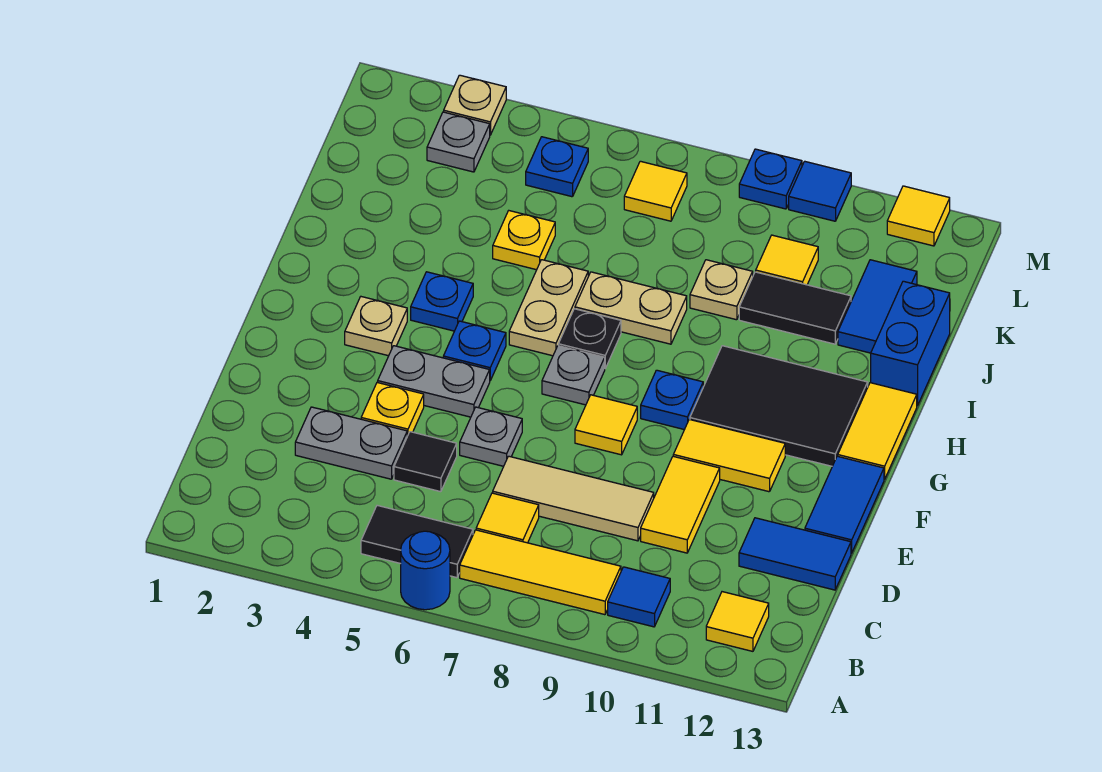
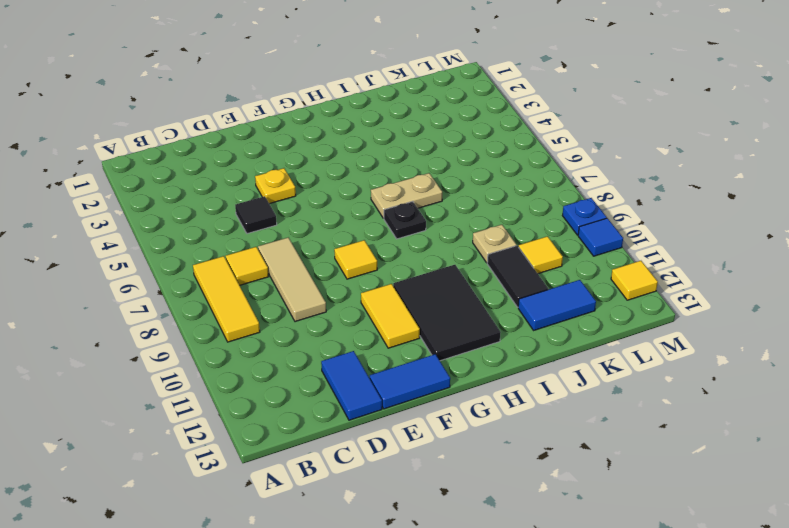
none -> blue round brick A6 level 1
none -> black tile B5:B6 level 1
none -> blue tile B10 level 1
none -> yellow tile B12 level 1

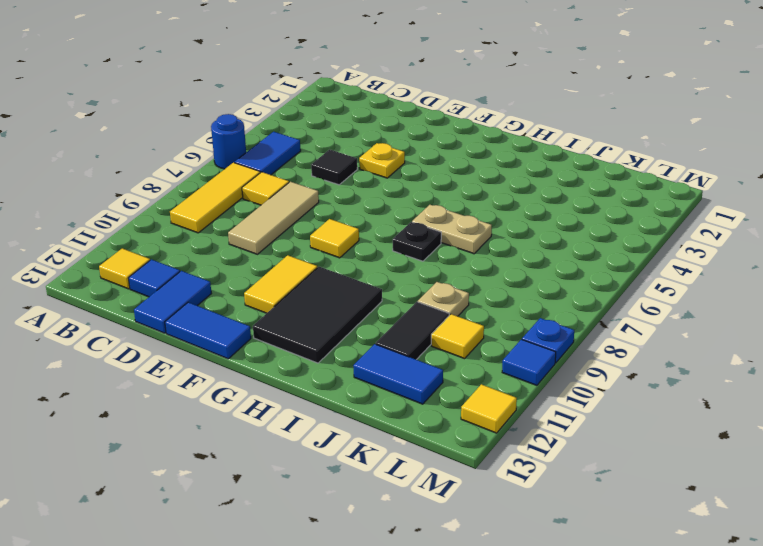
blue tile B5:B6 level 1 -> black tile B5:B6 level 1
blue tile C12 level 1 -> blue tile B10 level 1
none -> grey plate D3:D4 level 1
none -> yellow tile D10:E10 level 1
none -> grey plate E6 level 1
none -> grey plate F4:F5 level 1

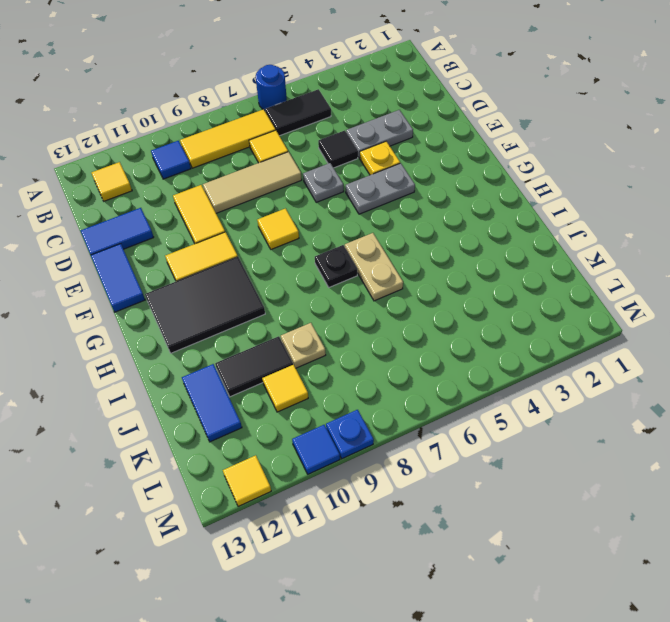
none -> tan plate G3 level 1
none -> blue plate G5 level 1
none -> grey plate G7 level 1
none -> blue plate G9 level 1

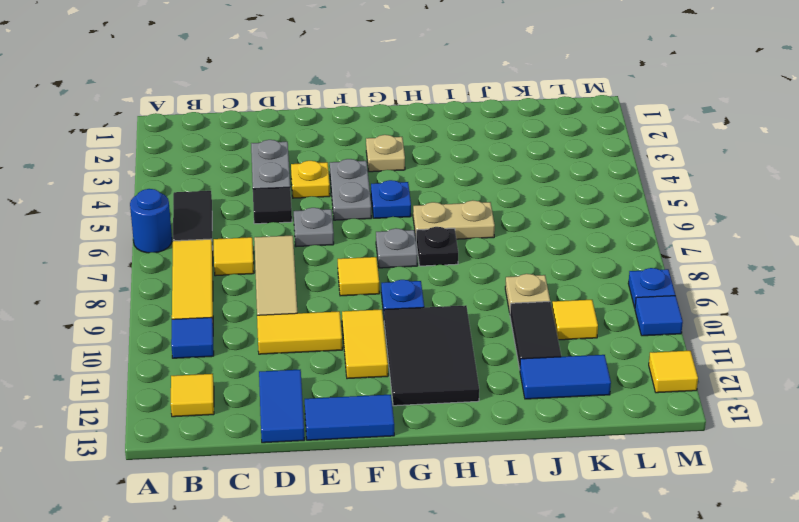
none -> yellow tile G13:H13 level 1
none -> blue plate H4 level 1
none -> tan plate I7:I8 level 1
none -> blue brick I13:J13 level 1

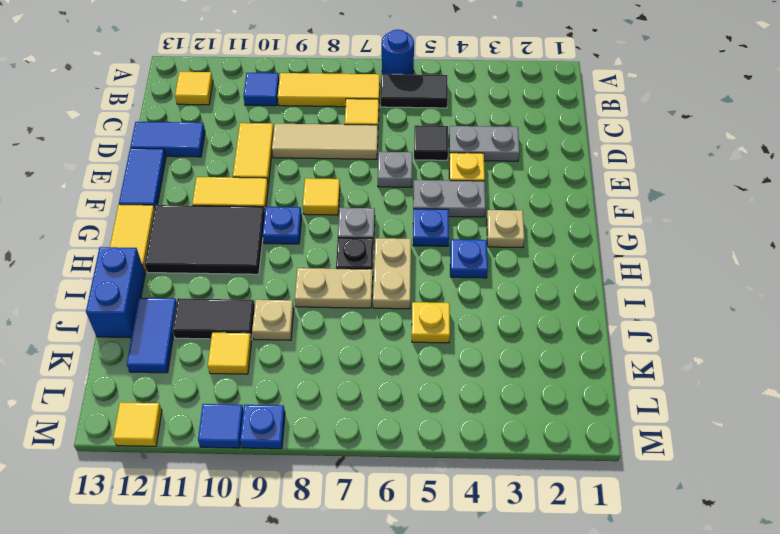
none -> grey plate L3 level 1
none -> blue plate L5 level 1
none -> yellow tile L7 level 1
none -> tan plate M3 level 1

